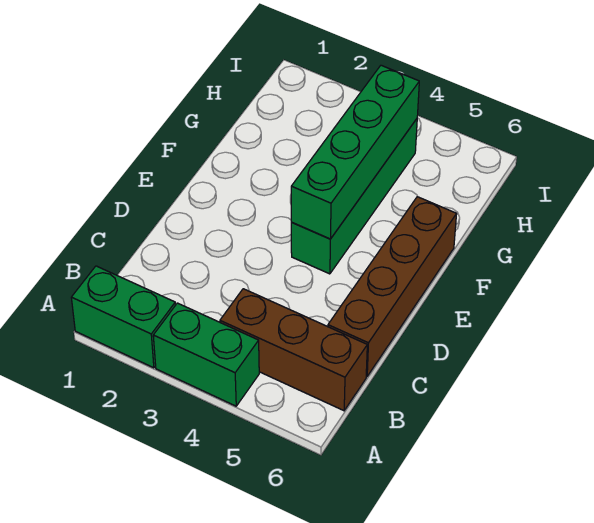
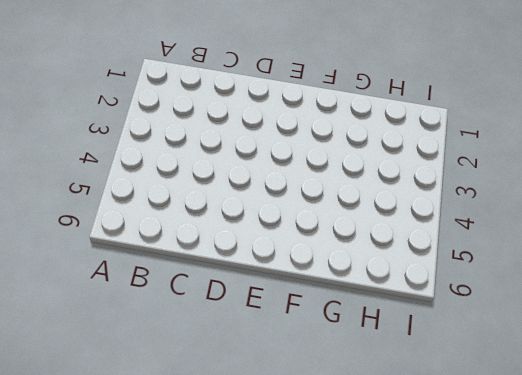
none -> green brick A1:A2 level 1
none -> green brick A3:A4 level 1

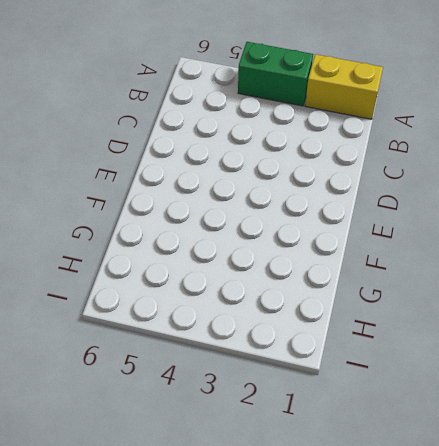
yellow brick A1:A2 level 1 -> green brick A1:A2 level 1
none -> brown brick B4:B6 level 1
none -> brown brick C6:F6 level 1

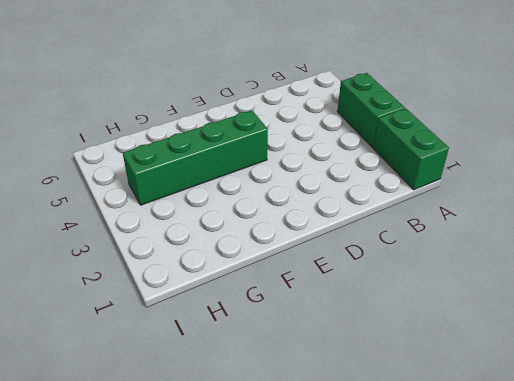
none -> brown brick B4:B6 level 1
none -> brown brick C6:F6 level 1

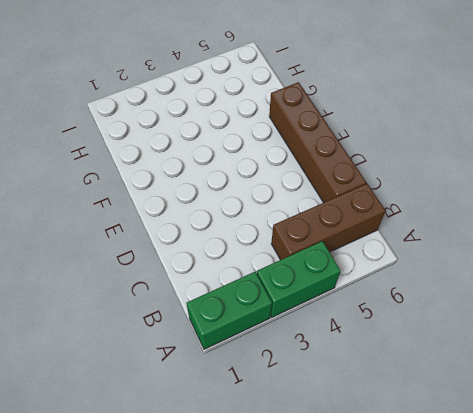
none -> green brick E4:H4 level 1
none -> green brick E4:H4 level 2

